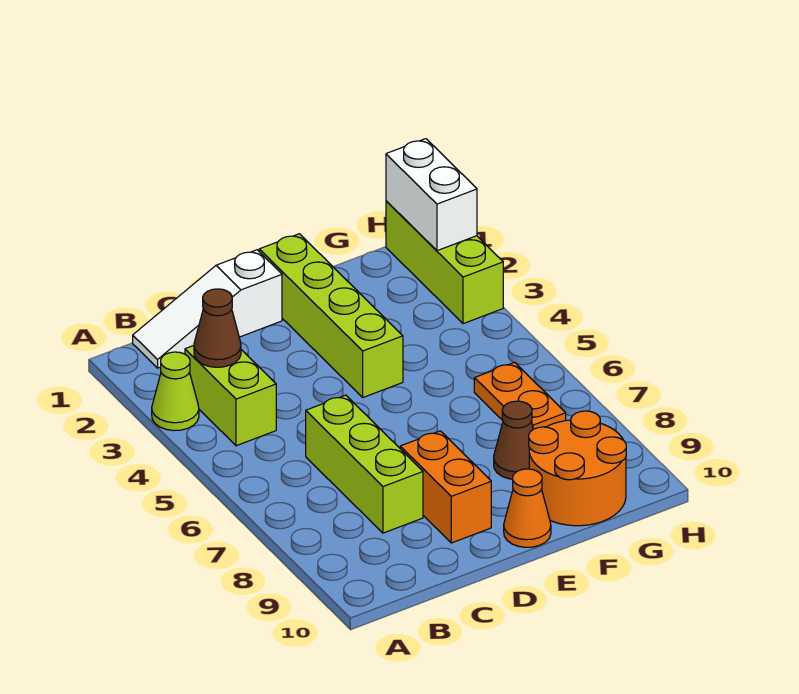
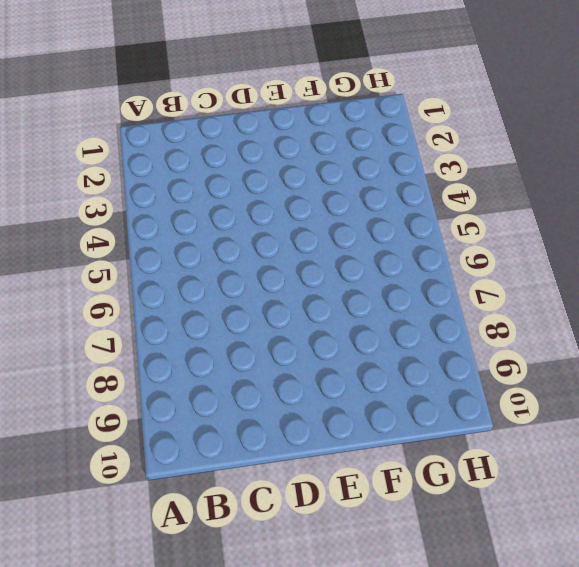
none -> lime cone A3 level 1
none -> white slope B1:D1 level 1 top D
none -> lime brick B3:B4 level 1

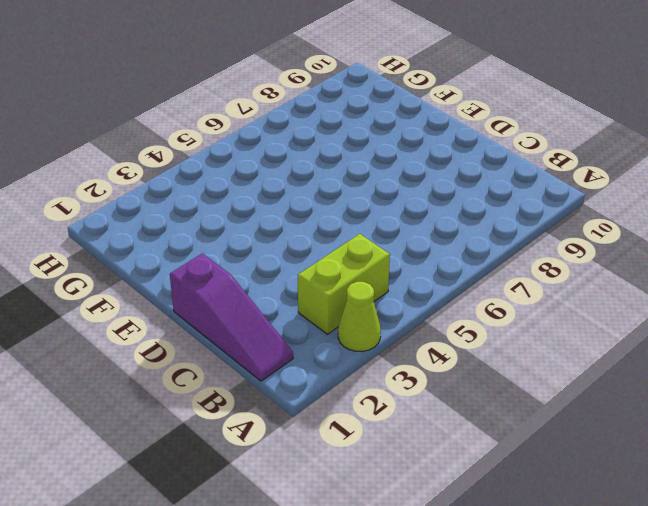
purple slope B1:D1 level 1 top D -> white slope B1:D1 level 1 top D
none -> lime brick C6:C8 level 1
none -> orange brick D8:D9 level 1
none -> lime brick E1:E4 level 1

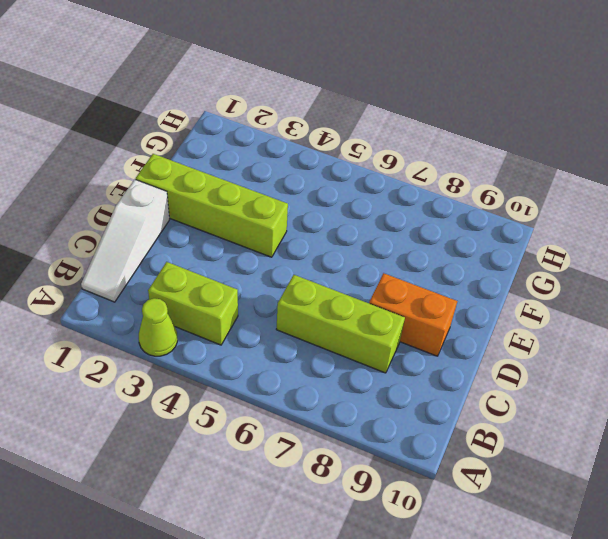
none -> orange cone E10 level 1
none -> brown cone F8 level 1
none -> orange round brick F9:G10 level 1

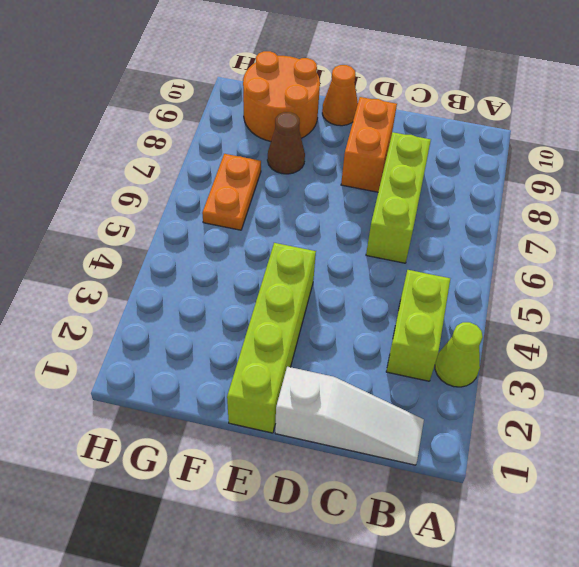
none -> lime brick H1:H3 level 1
none -> brown cone B3 level 2
none -> white brick H1:H2 level 2

